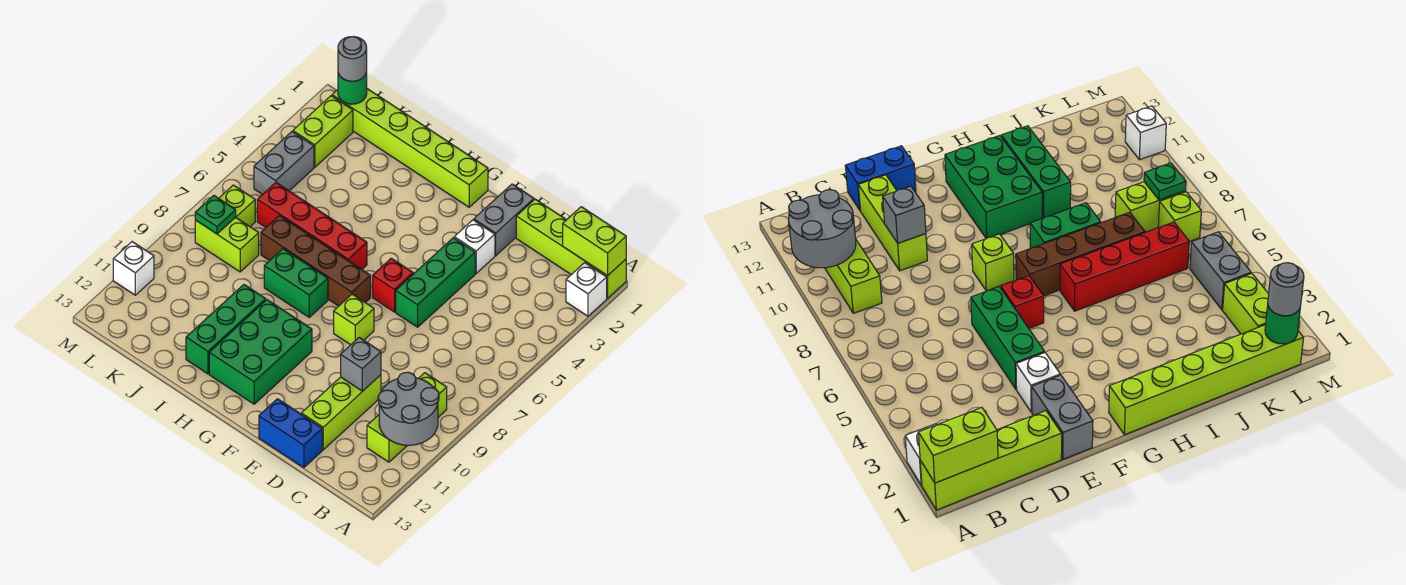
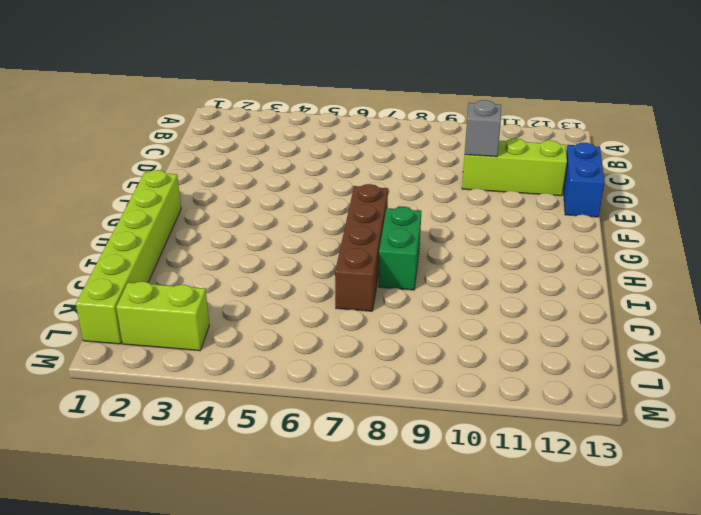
none -> lime brick A1:D1 level 1
none -> white brick A2 level 1
none -> lime brick B9:B11 level 1

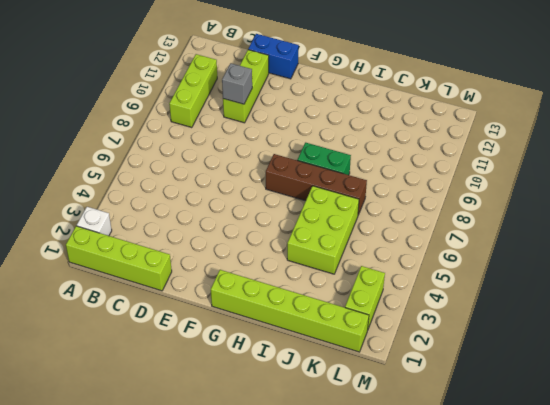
lime brick I4:J6 level 1 -> red brick H6:K6 level 1
none -> grey brick E1:E2 level 1
none -> white brick E3 level 1
none -> green brick E4:E6 level 1

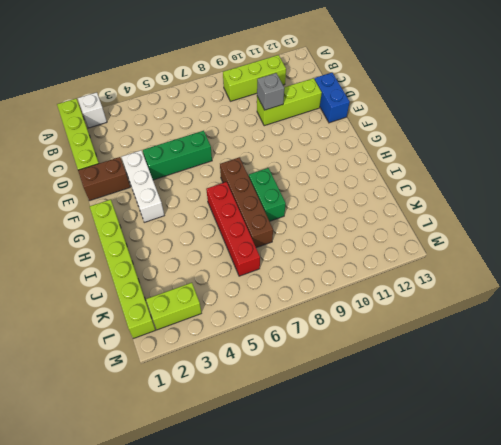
brown brick E1:E2 level 1 -> grey brick E1:E2 level 1
white brick E3:G3 level 1 -> white brick E3 level 1
none -> red brick F6 level 1
none -> lime brick F8 level 1
none -> green brick G10:H12 level 1

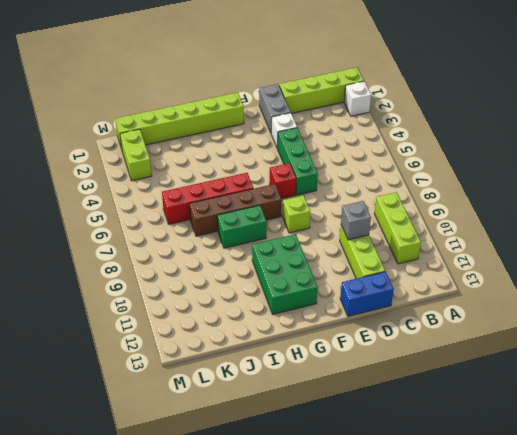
none -> green brick I10:I12 level 1
none -> lime brick K8:L8 level 1
none -> grey brick L4:L5 level 1

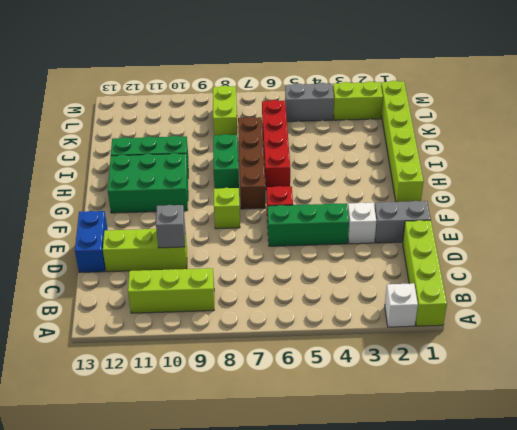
none -> lime brick L7 level 1
none -> white brick M11 level 1
none -> lime brick A1:B1 level 2

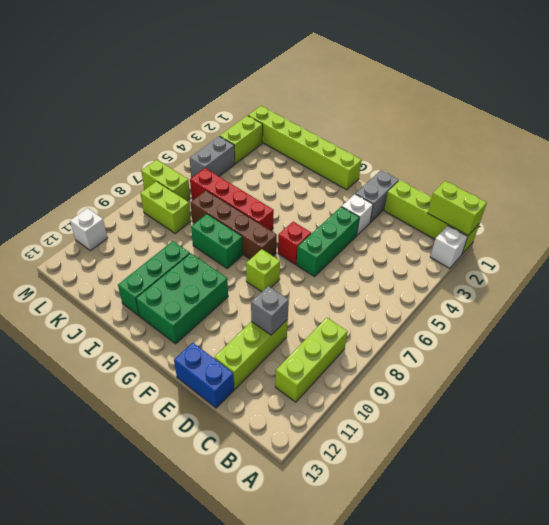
lime brick L7:M7 level 1 -> lime brick L7 level 1
none -> grey round brick A10:B11 level 2
none -> green round brick L1 level 2
none -> green plate L8 level 2

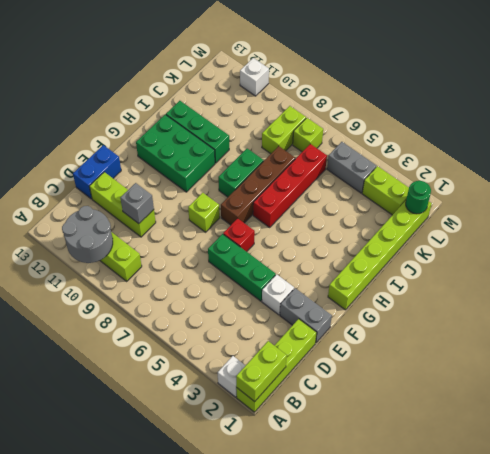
none -> green plate L8 level 2
none -> grey round brick L1 level 3

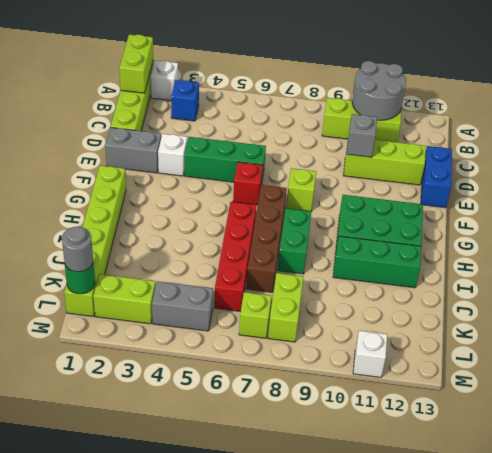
blue brick B3 level 1 -> none
none -> green plate L8 level 2

